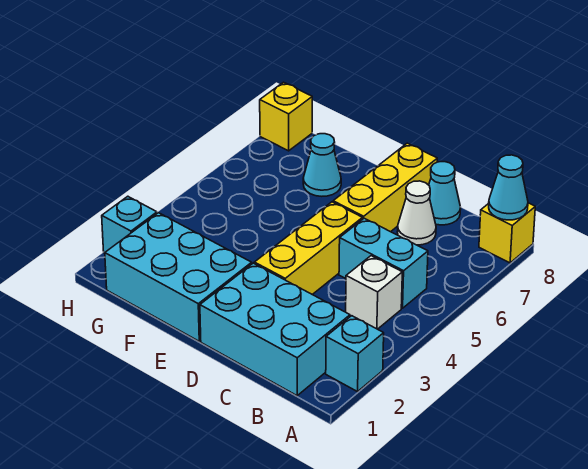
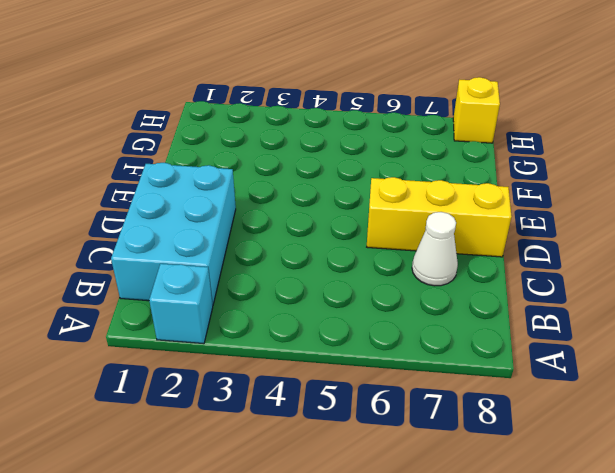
none -> yellow brick A8 level 1
none -> white brick B4 level 1
none -> cyan brick B5:C5 level 1

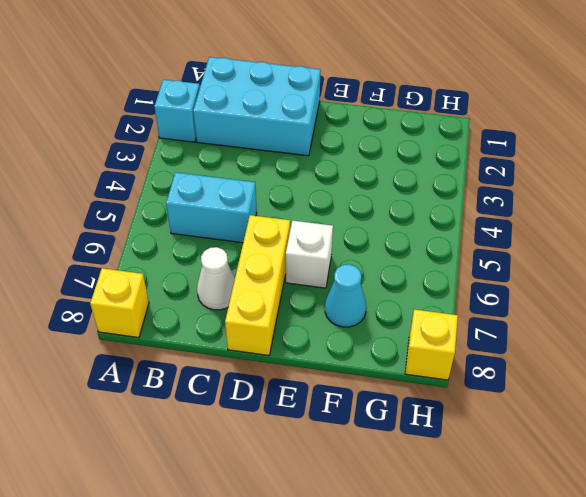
white brick E6 level 1 -> white brick B4 level 1
none -> cyan cone C8 level 1
none -> yellow brick D3:D5 level 1
none -> cyan brick E1:G2 level 1

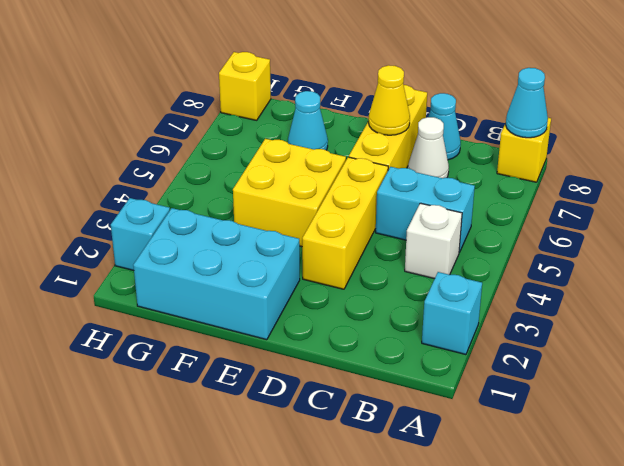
yellow cone D7 level 2 -> none
yellow brick E4:F5 level 1 -> none
none -> cyan brick B1:D2 level 1

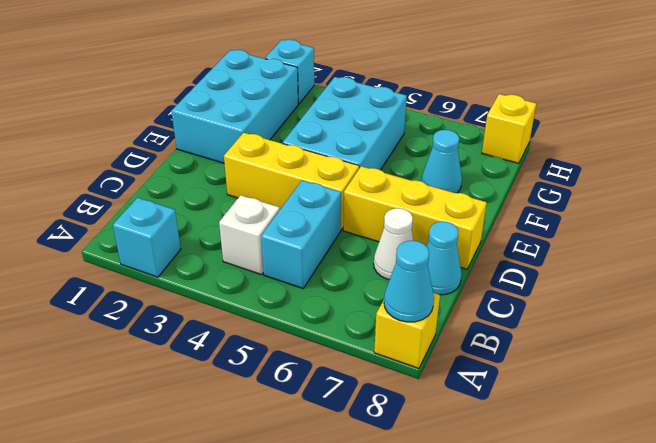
cyan brick E4:G5 level 1 -> cyan brick B1:D2 level 1

